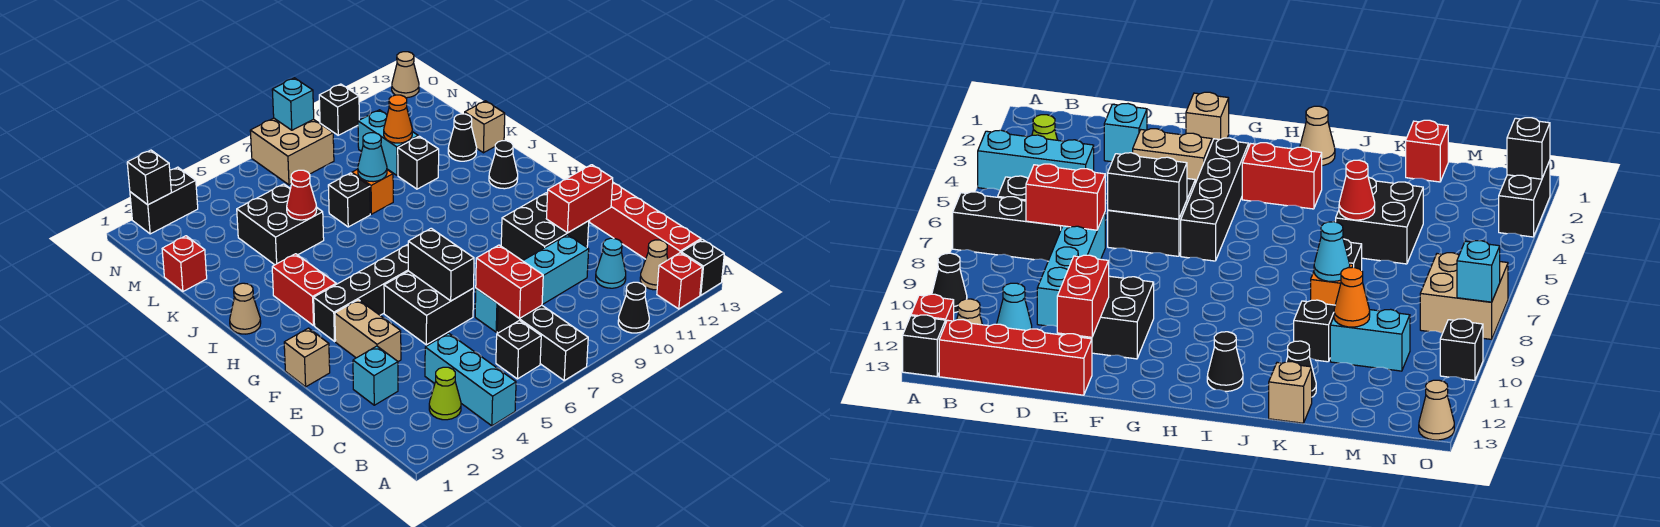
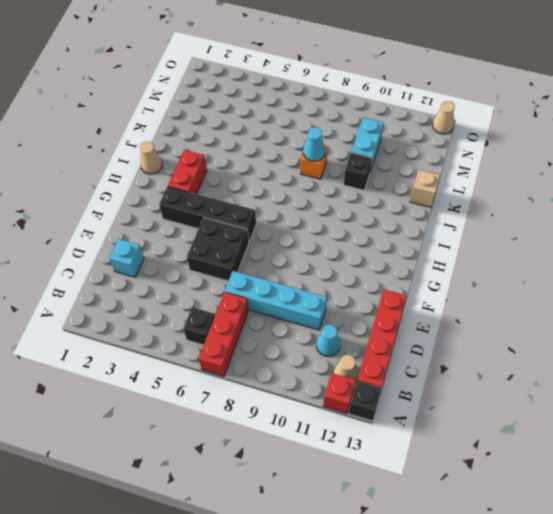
red brick A7:C7 level 1 -> black brick A7:C7 level 1
none -> cyan brick A4:C4 level 1
none -> black cone A10 level 1
none -> lime cone B3 level 1
none -> tan brick E3:F3 level 1

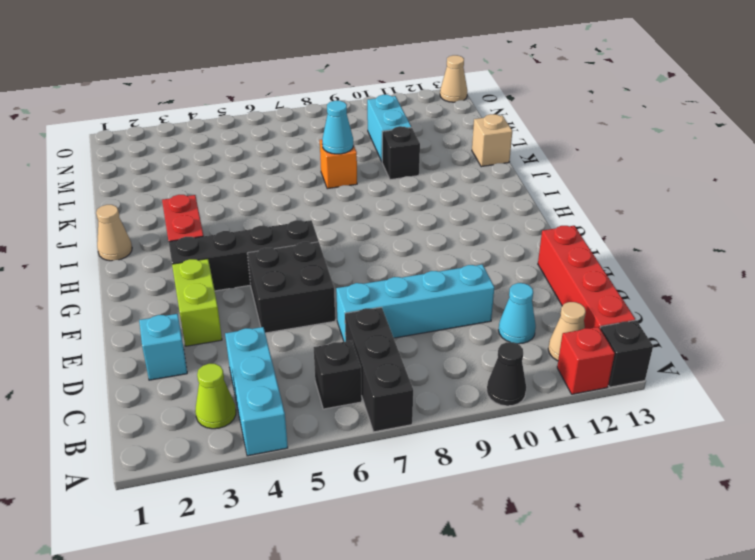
lime brick E3:F3 level 1 -> tan brick E3:F3 level 1
none -> black brick E10:F11 level 1
none -> tan brick F1 level 1
none -> black cone I12 level 1
none -> black brick K4:L5 level 1

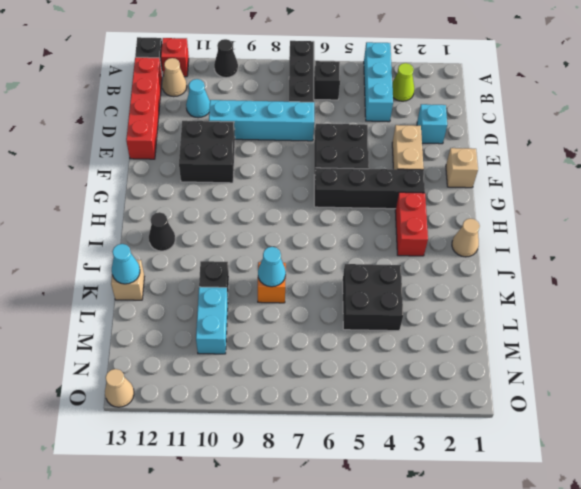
cyan cone K13 level 2 -> none
none -> black brick K7 level 1
none -> black cone K12 level 1
none -> red brick L1 level 1
none -> tan brick N7:O8 level 1

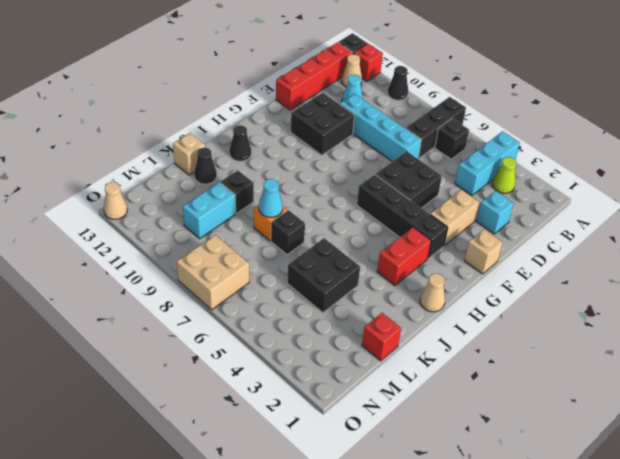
none -> black brick O2:O3 level 1
none -> black brick O10 level 1
none -> red brick C7:D7 level 2
none -> black brick E6:F6 level 2

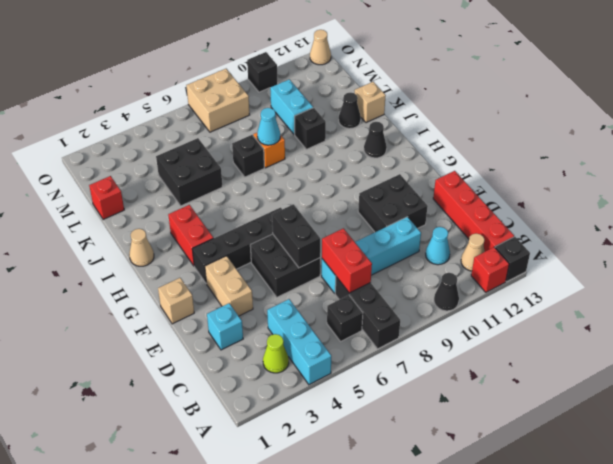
none -> black brick O2:O3 level 1
none -> red brick E11:E12 level 2
none -> red cone K5 level 2
none -> orange cone L10 level 2

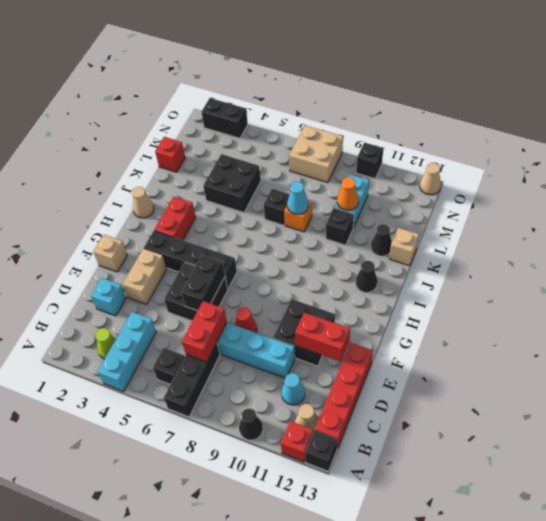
red cone E8 level 1 -> red cone K5 level 2
none -> black brick O2 level 2
none -> cyan brick O8 level 2

